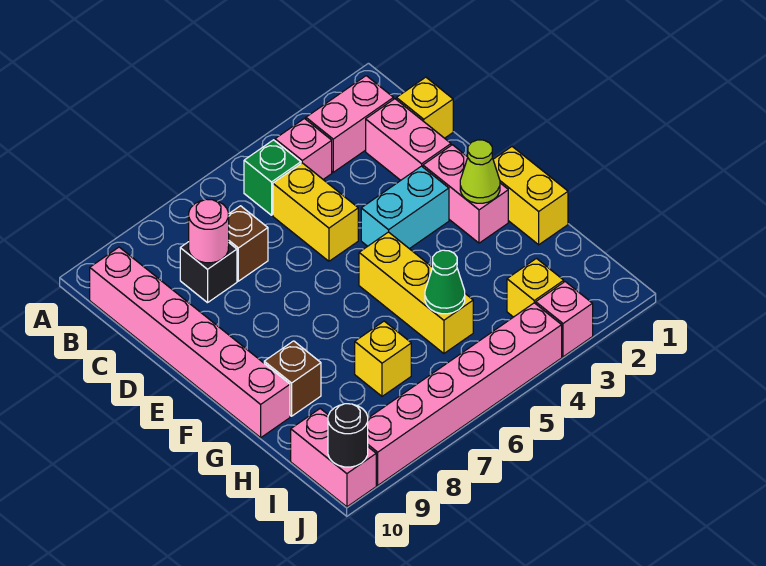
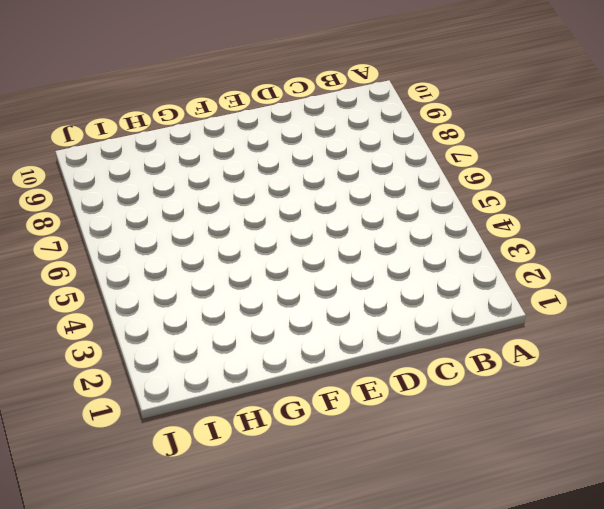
none -> pink brick B2:B3 level 1
none -> pink brick B4 level 1
none -> green brick B5 level 1

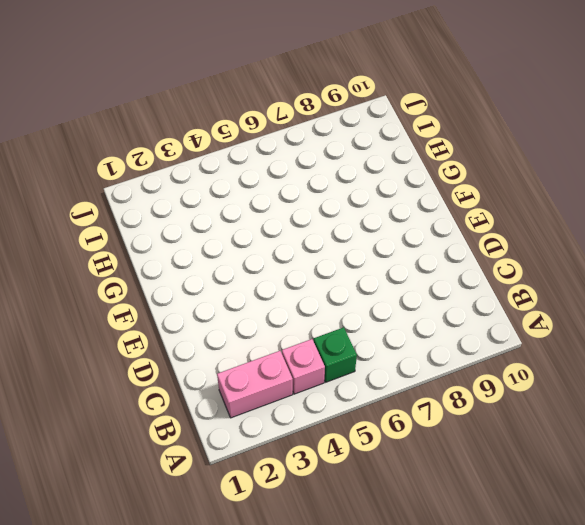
none -> pink brick B10:G10 level 1
none -> yellow brick C1 level 1
none -> pink brick C2:D2 level 1

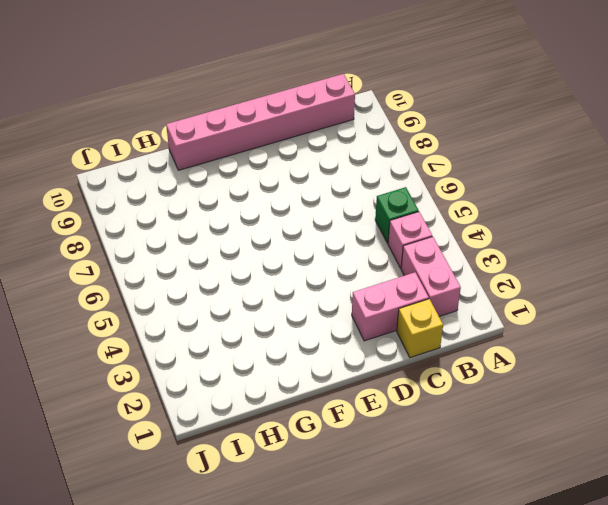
none -> yellow brick C5:D5 level 1
none -> brown brick C7 level 1
none -> black brick C8 level 1

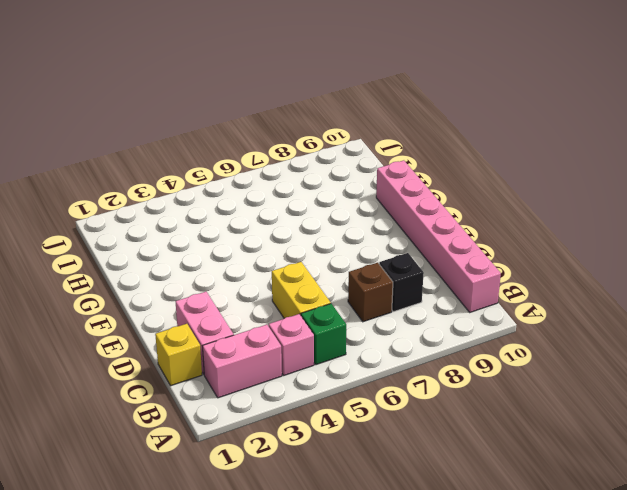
none -> pink brick E2:F2 level 1
none -> cyan brick E3:E4 level 1
none -> yellow brick F1:G1 level 1

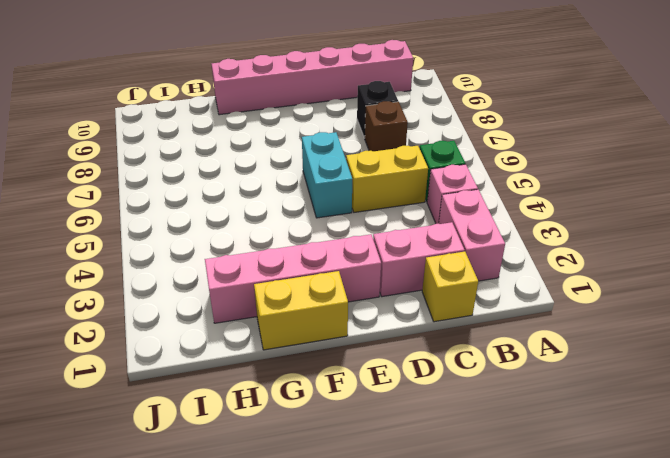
pink brick E2:H2 level 1 -> pink brick E2:F2 level 1
cyan brick E5:E6 level 1 -> cyan brick E3:E4 level 1
none -> yellow brick F5:H5 level 1
none -> brown brick G9 level 1
none -> yellow brick H7 level 1

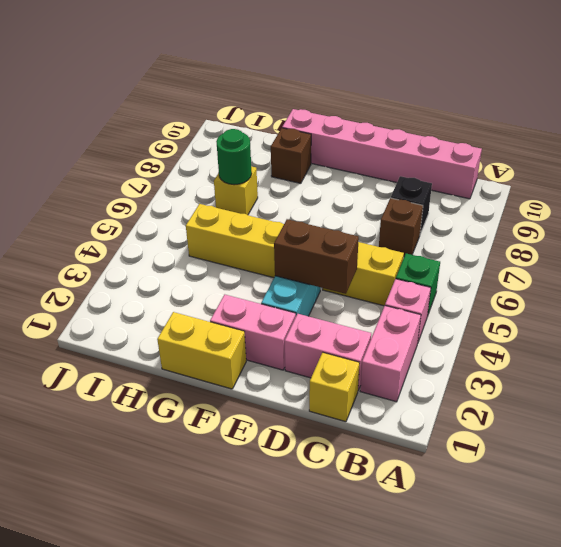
brown brick D4:E4 level 2 -> none
green round brick H7 level 2 -> none
none -> yellow brick I3 level 1
none -> pink brick I10:J10 level 1
none -> pink brick J3 level 1

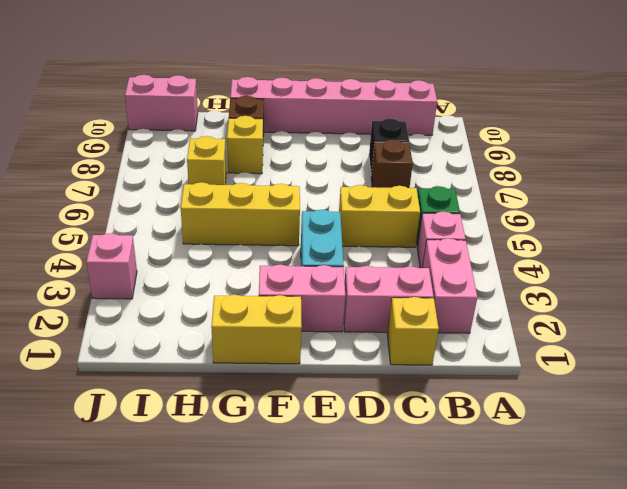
yellow brick G8 level 1 -> yellow brick I3 level 1
none -> pink brick J4:J9 level 1
none -> pink round brick C8 level 2
none -> lime cone F2 level 2

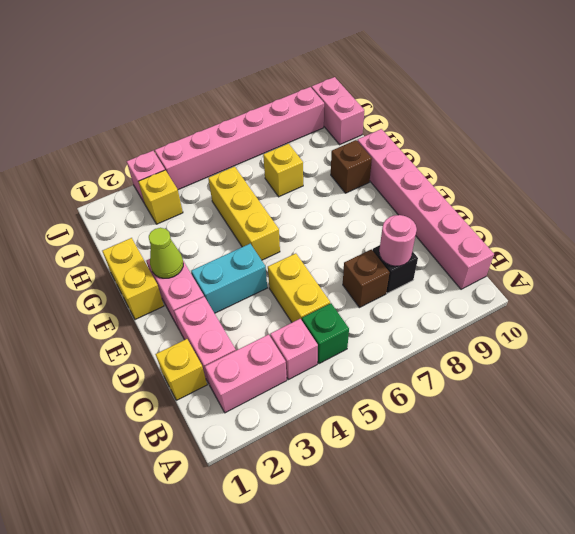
none -> green cone H5 level 2
none -> black round brick J10 level 2

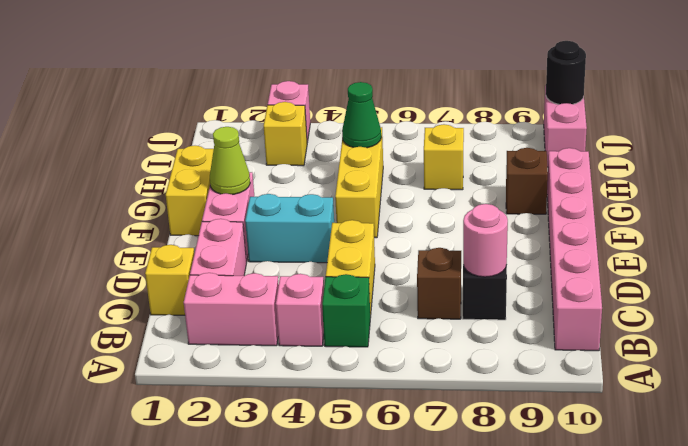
none -> pink brick J4:J9 level 1

